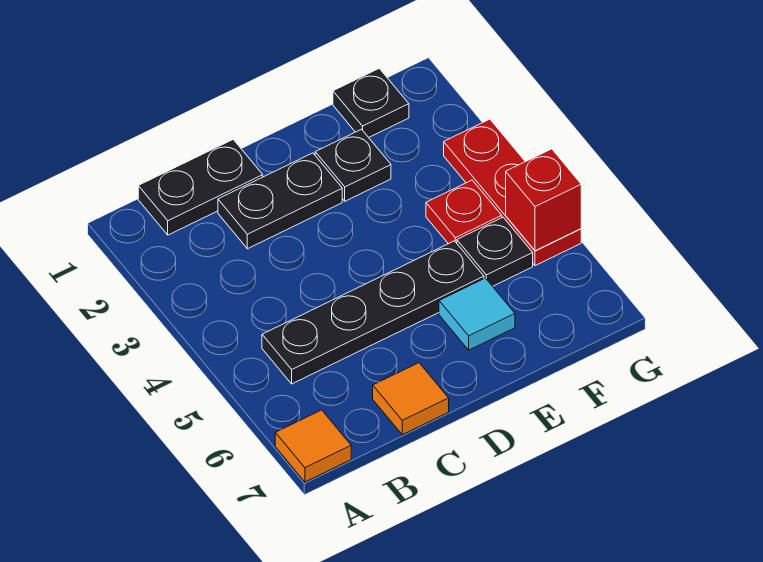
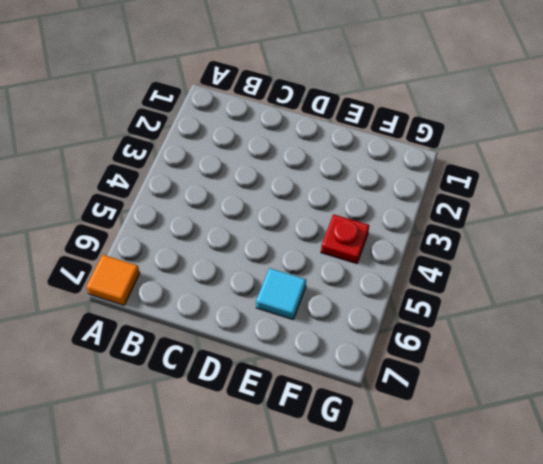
none -> black plate B1:C1 level 1
none -> black plate B5:E5 level 1
none -> black plate C2:D2 level 1

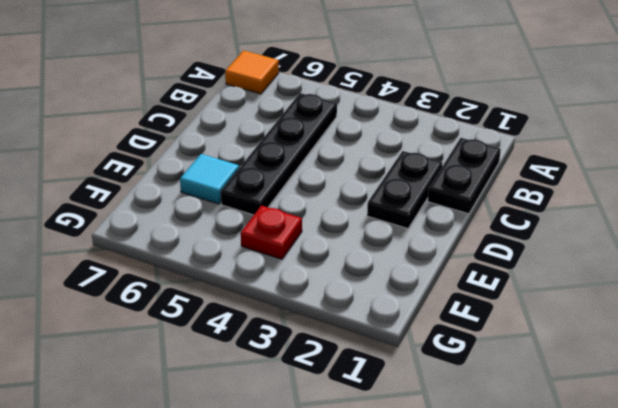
none -> orange tile C7 level 1
none -> black plate E2 level 1
none -> black plate F1 level 1

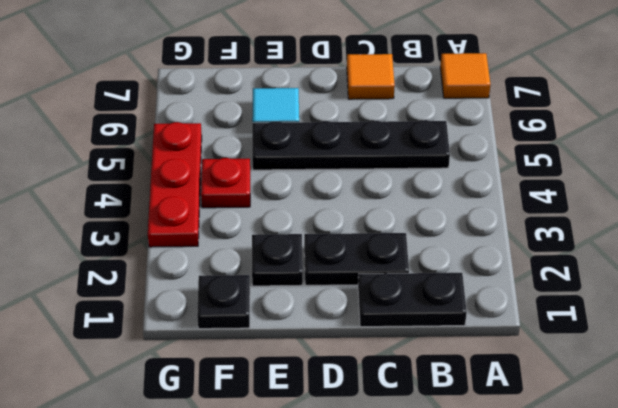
none -> black plate F5 level 1
none -> red brick G5 level 2

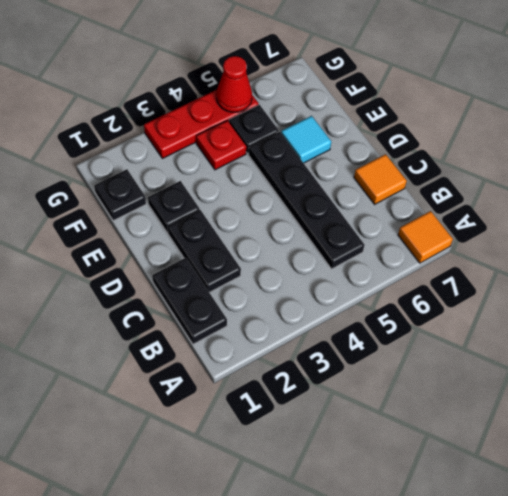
red cone G5 level 2 -> red brick G5 level 2

